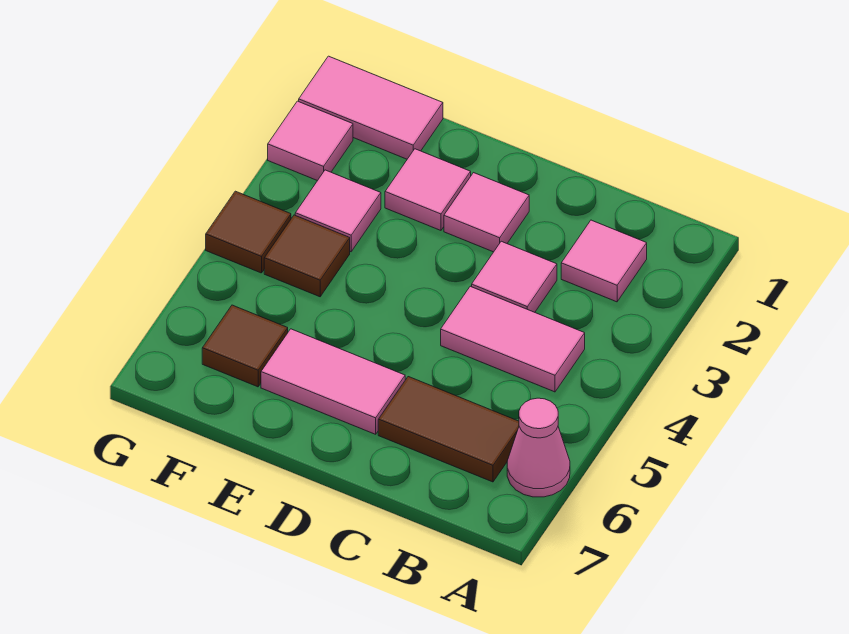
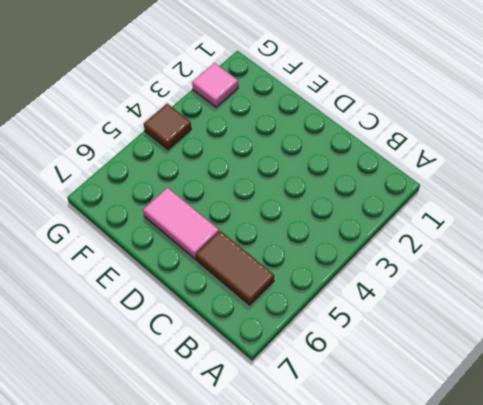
none -> pink cone A6 level 1
none -> pink tile B2 level 1
none -> pink tile B4:C4 level 1

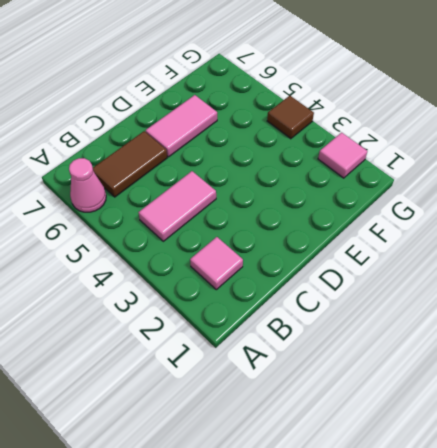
none -> pink tile C3 level 1
none -> pink tile D2 level 1
none -> pink tile E2 level 1

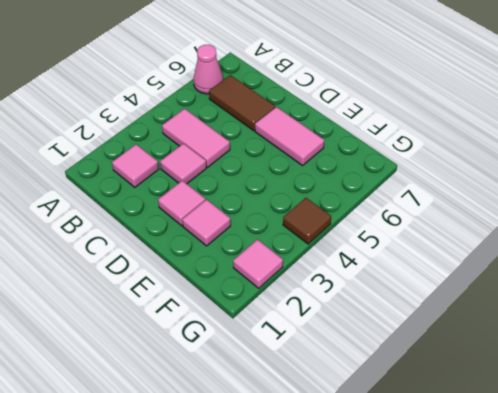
none -> pink tile F1:G1 level 1
none -> pink tile F3 level 1
none -> brown tile F4 level 1

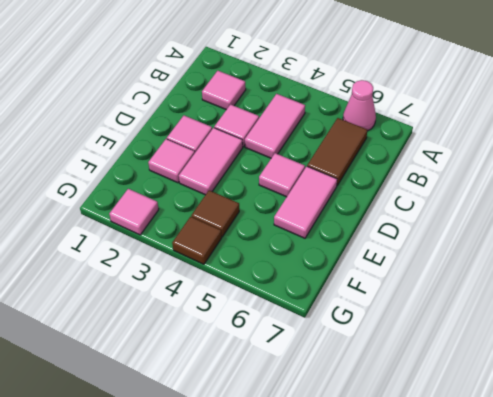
pink tile D3:E3 level 1 -> pink tile F1:G1 level 1
pink tile D5 level 1 -> pink tile F3 level 1
none -> brown tile F6 level 1

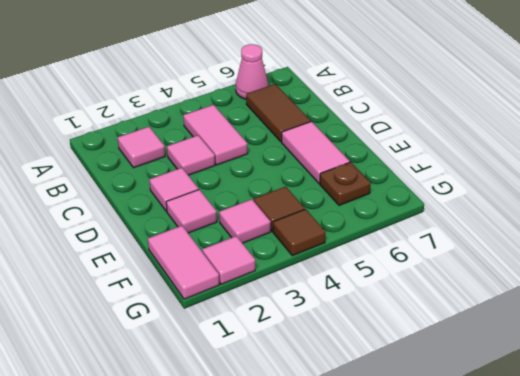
brown plate F6 level 1 -> brown tile F6 level 1

